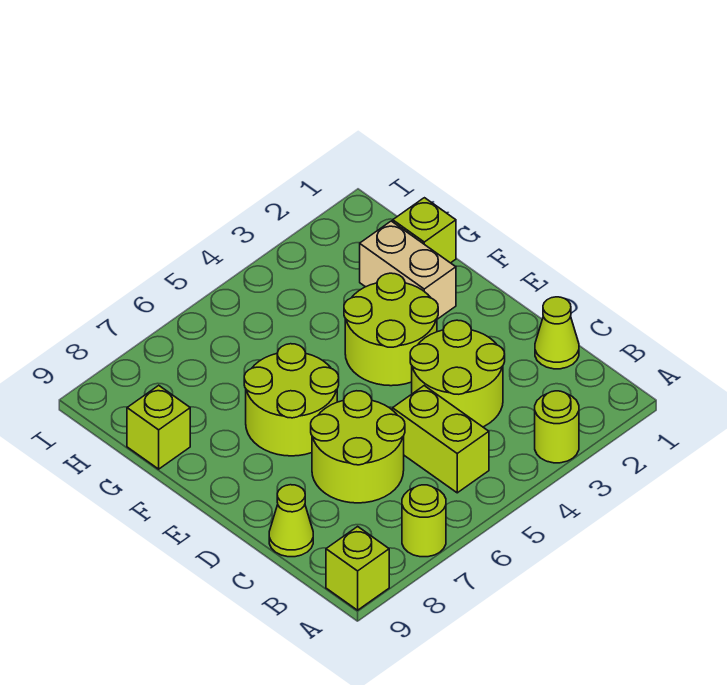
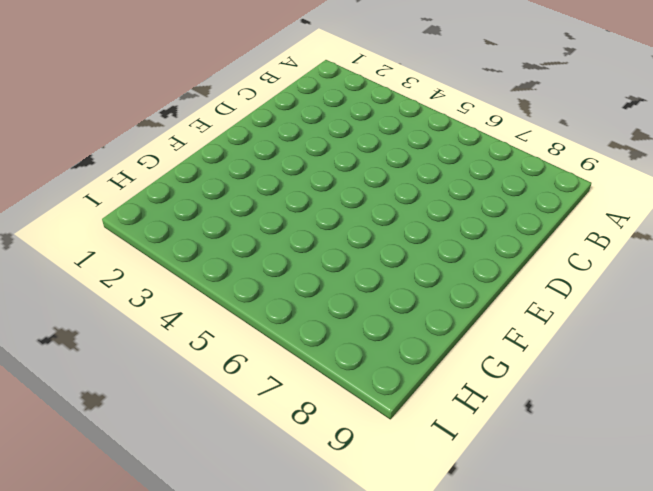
none -> lime round brick A3 level 1
none -> lime round brick A7 level 1
none -> lime brick A9 level 1

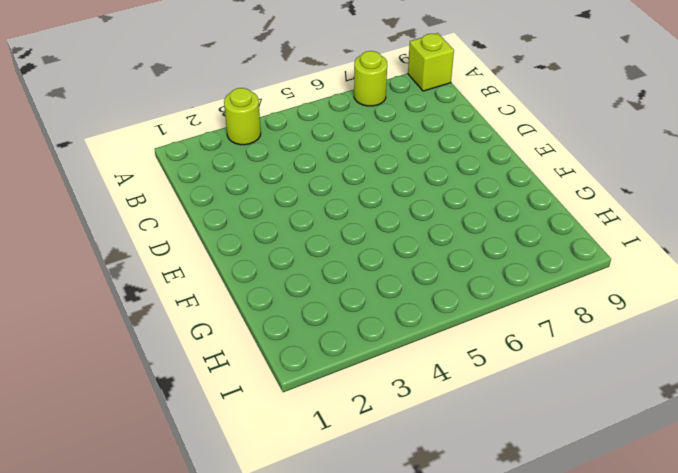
none -> lime brick B5:C5 level 1
none -> lime cone C1 level 1
none -> lime round brick C3:D4 level 1

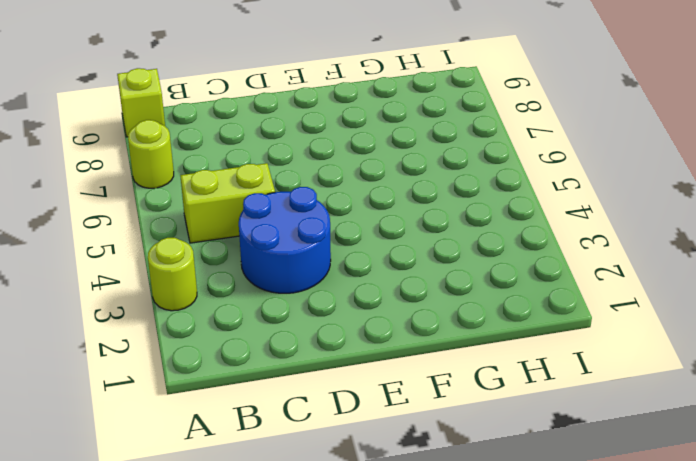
blue round brick C3:D4 level 1 -> lime round brick C3:D4 level 1
none -> lime cone C1 level 1
none -> lime round brick C6:D7 level 1
none -> lime cone C9 level 1

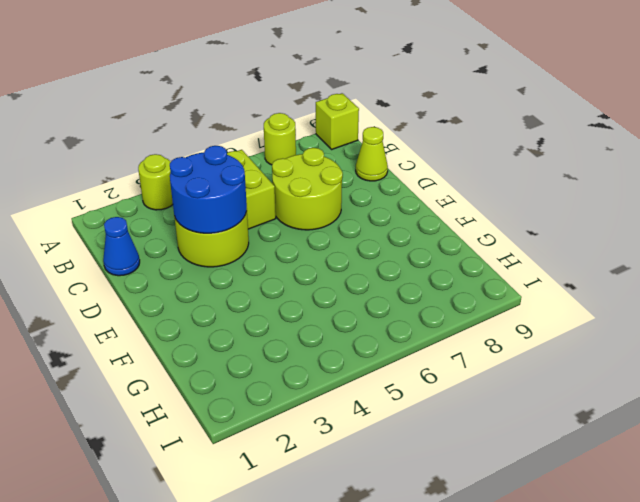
blue cone C1 level 1 -> lime cone C1 level 1
blue round brick C3:D4 level 2 -> none
none -> lime round brick E3:F4 level 1
none -> lime round brick E6:F7 level 1
none -> tan brick F2:G2 level 1

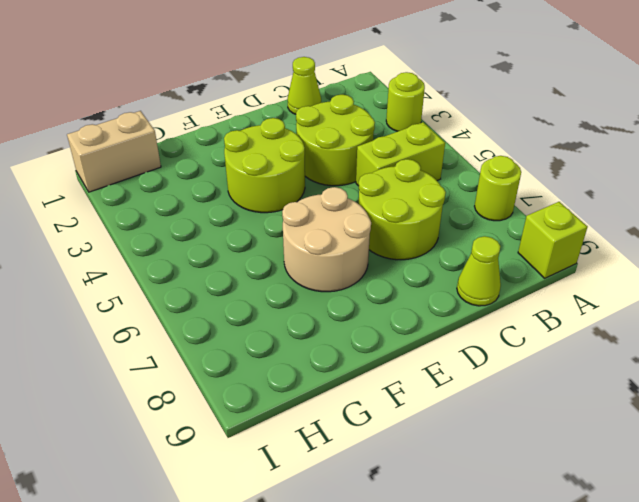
tan round brick E6:F7 level 1 -> lime round brick E6:F7 level 1
tan brick H1:I1 level 1 -> tan brick F2:G2 level 1
none -> lime brick G1 level 1
none -> lime brick G9 level 1

